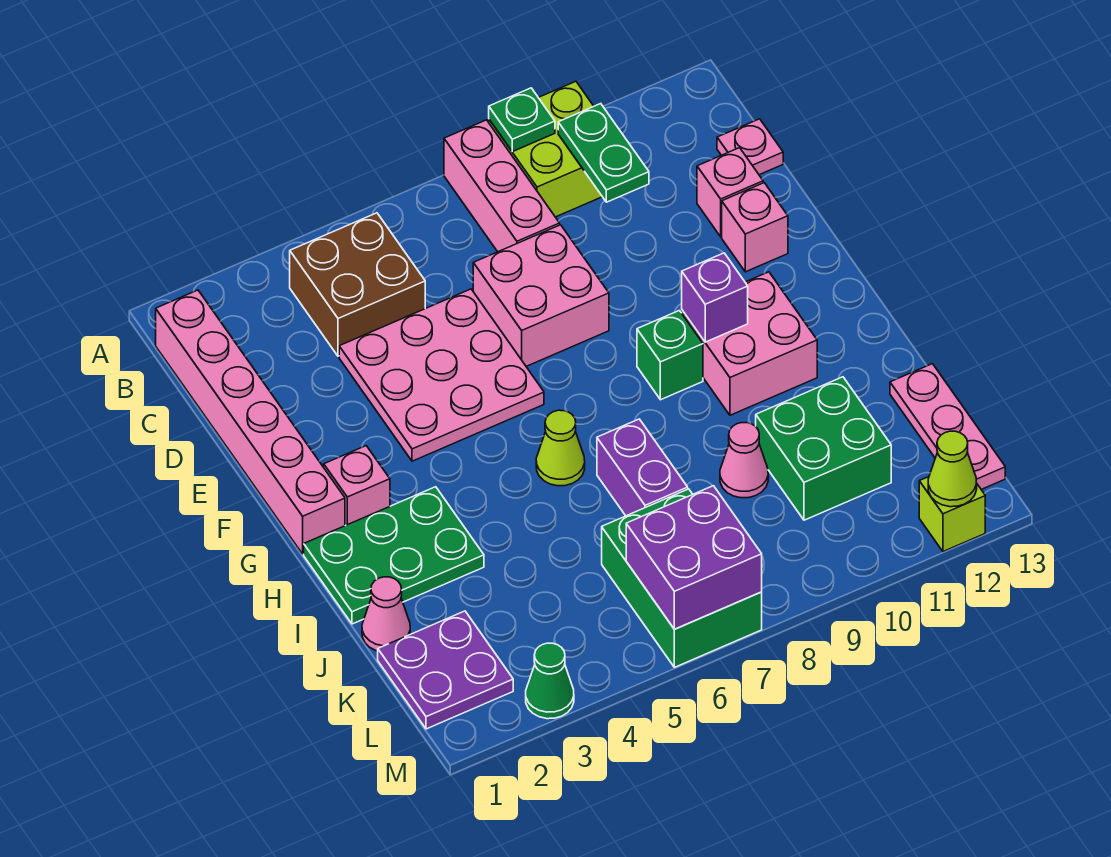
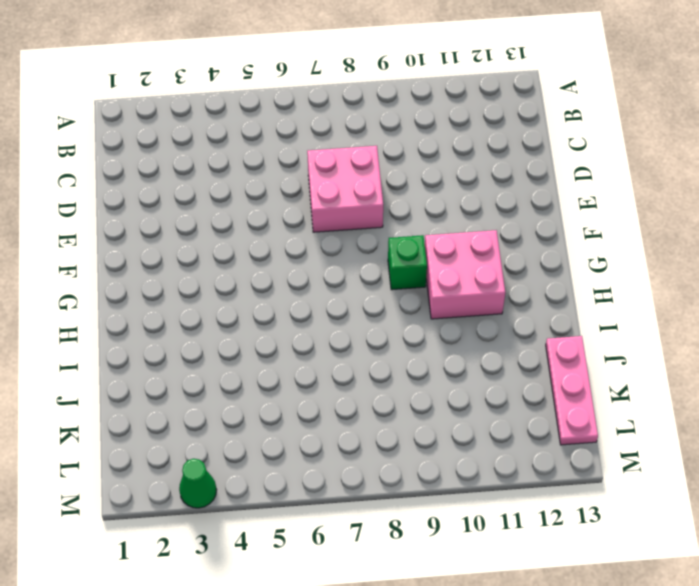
none -> pink brick A8:C8 level 1
none -> lime brick A9:B10 level 1
none -> pink brick B1:G1 level 1

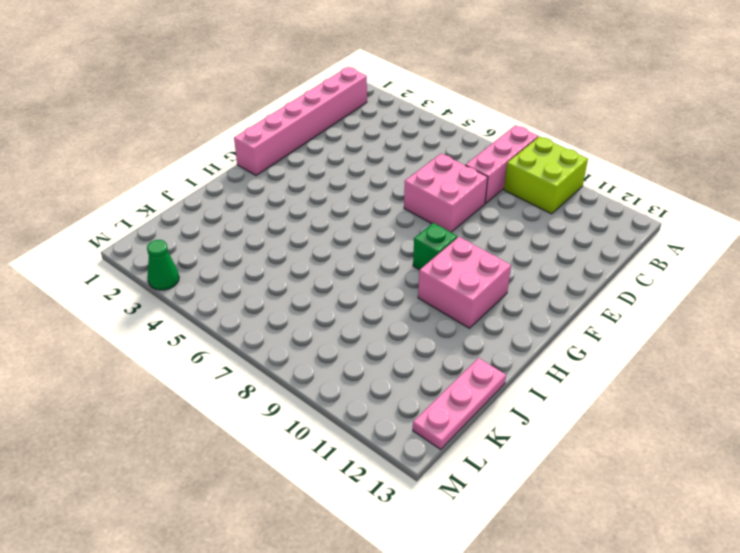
none -> brown brick B4:C5 level 1
none -> pink plate C13 level 1
none -> pink plate D4:F6 level 1

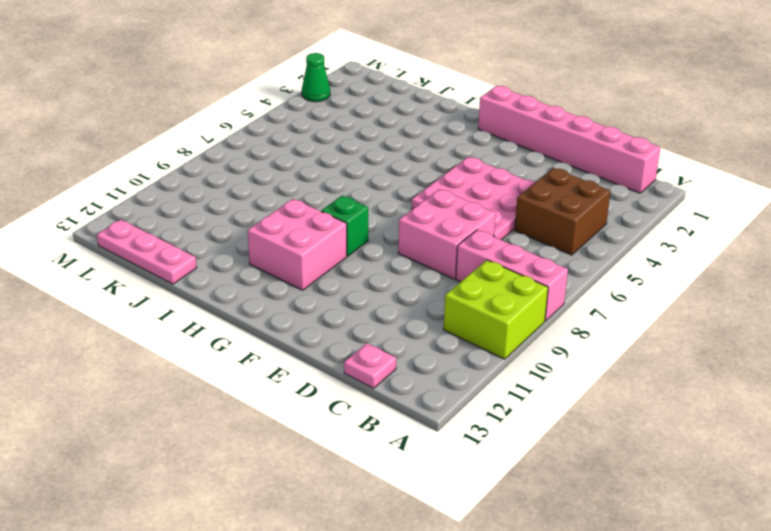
none -> pink brick D12 level 1
none -> pink brick E12 level 1
none -> pink brick G2 level 1

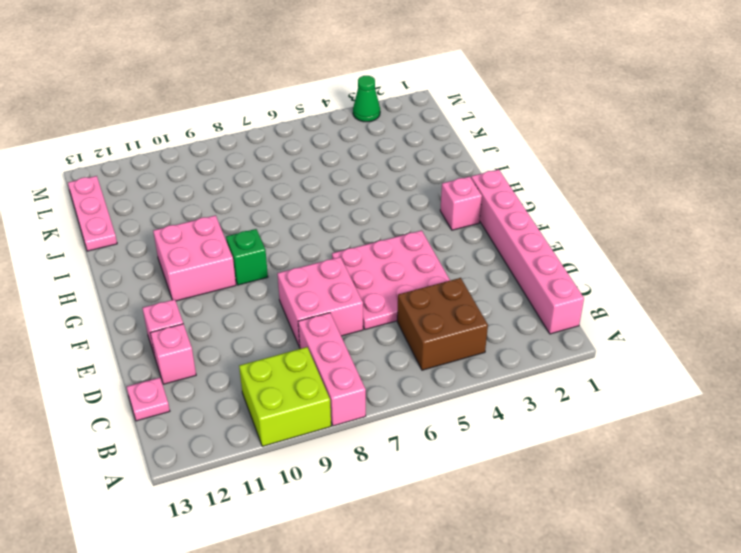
none -> green plate H1:I3 level 1
none -> lime cone H6 level 1
none -> purple brick I7:J7 level 1

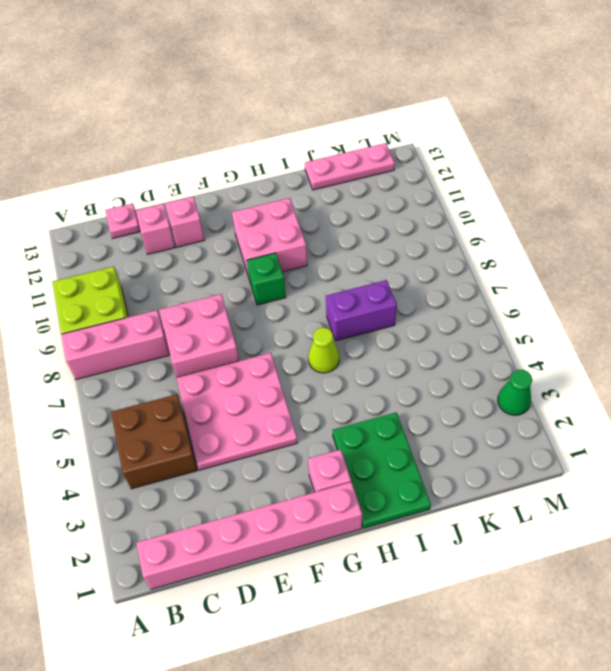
none -> pink cone J1 level 1
none -> pink cone J9 level 1
none -> green brick J10:K11 level 1

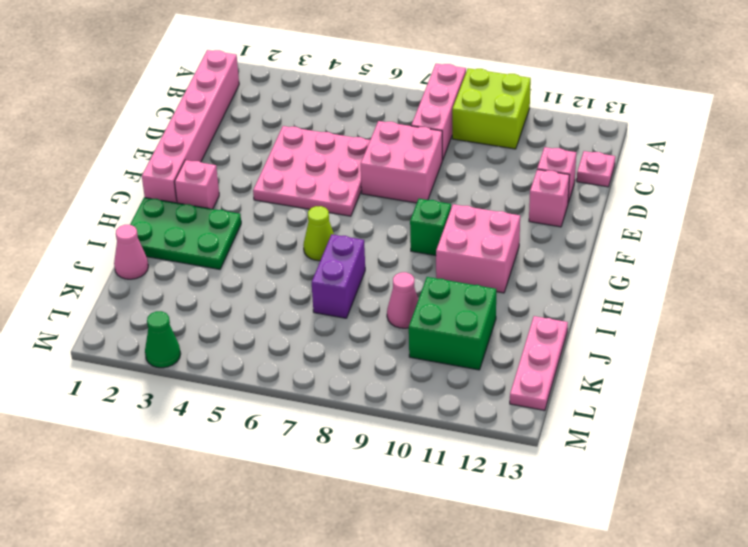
none -> brown brick B4:C5 level 1
none -> purple plate K1:L2 level 1
none -> green brick K6:M7 level 1

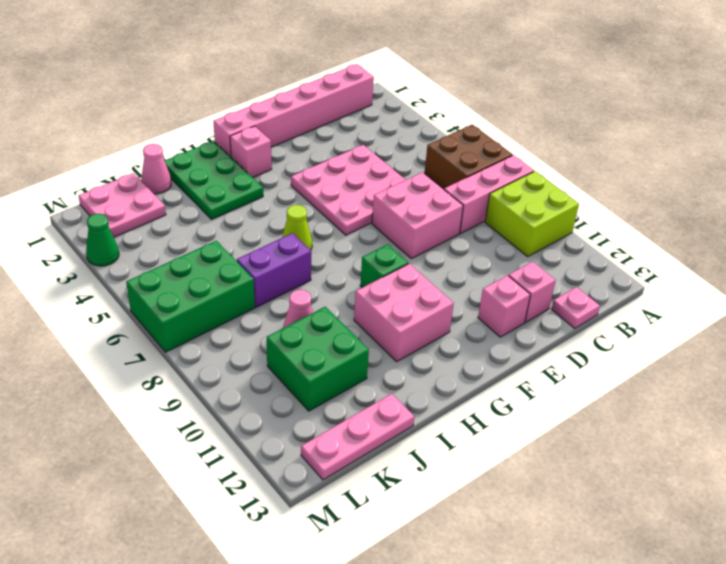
brown brick A6:B7 level 1 -> brown brick B4:C5 level 1
pink plate K1:L2 level 1 -> purple plate K1:L2 level 1
none -> lime brick M12 level 1
none -> green plate A9 level 2
none -> green plate B10:C10 level 2

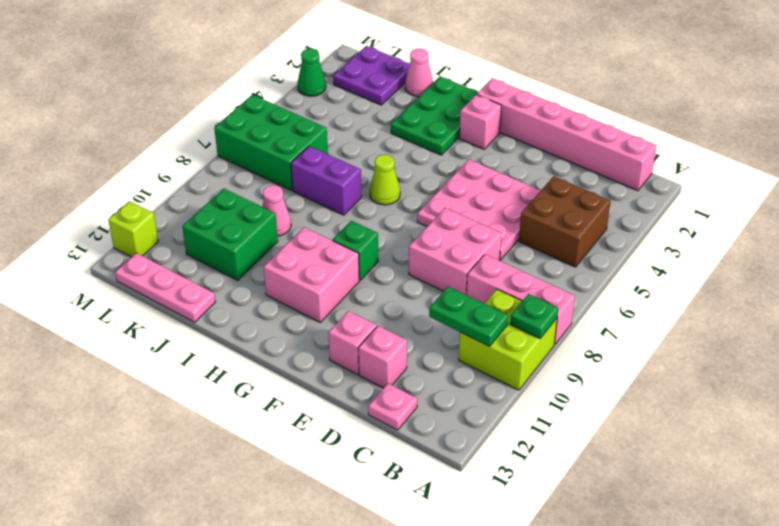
none -> purple brick G10 level 2
none -> purple brick L6:M7 level 2
none -> lime cone M12 level 2

